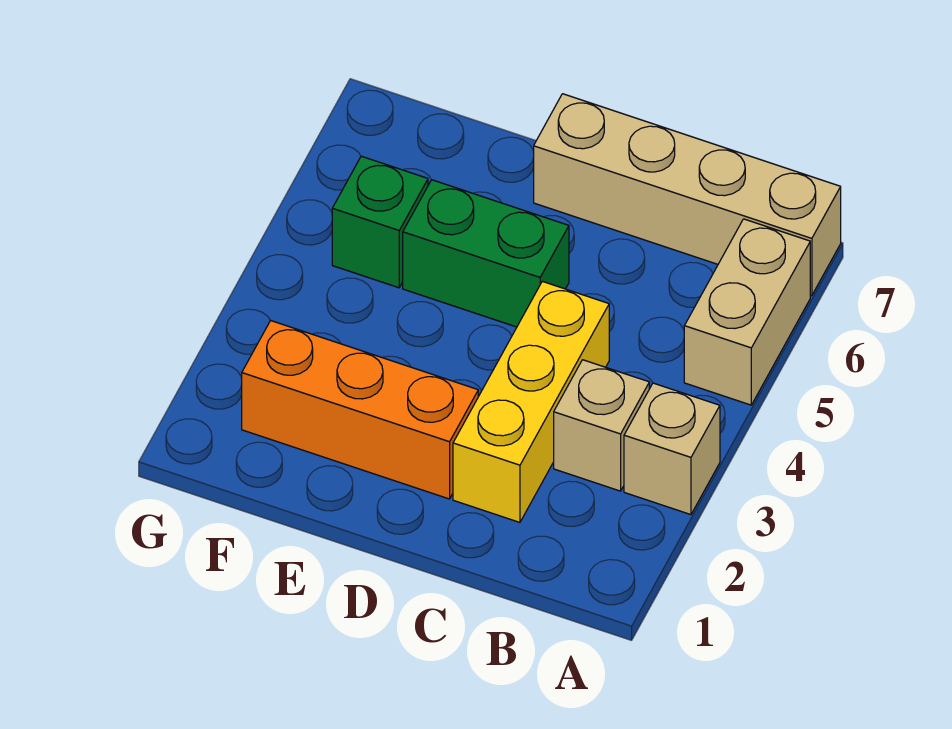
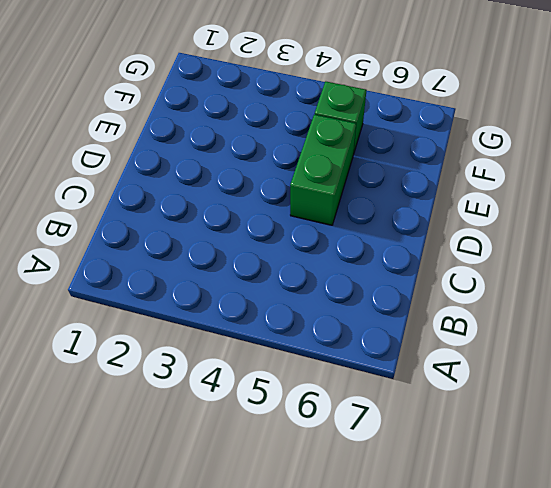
none -> tan brick A3 level 1
none -> tan brick A5:A6 level 1

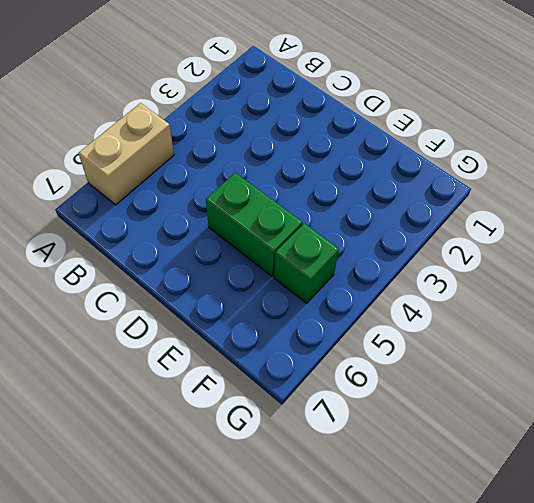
none -> tan brick A3 level 1
none -> tan brick A7:D7 level 1

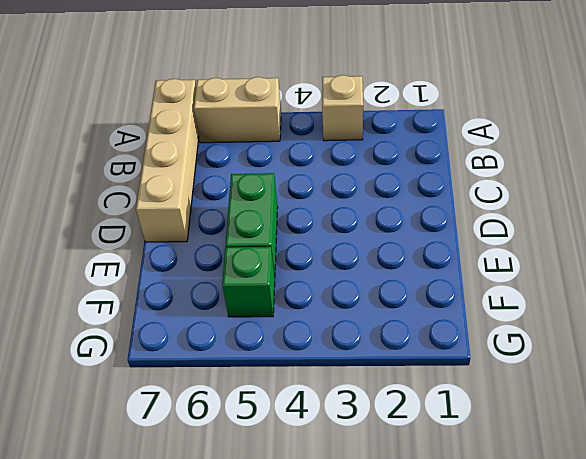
none -> tan brick B3 level 1
none -> yellow brick C2:C4 level 1

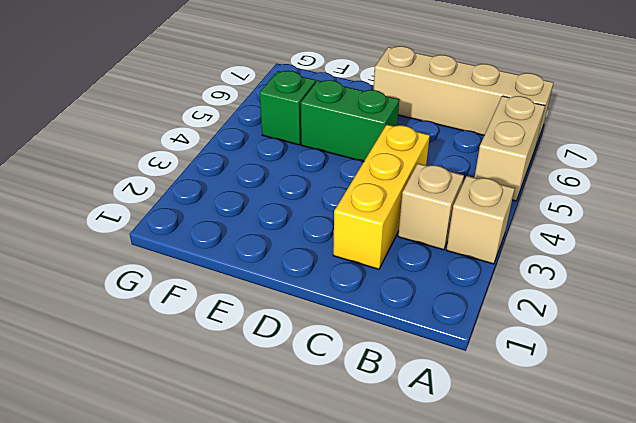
none -> orange brick D2:F2 level 1

